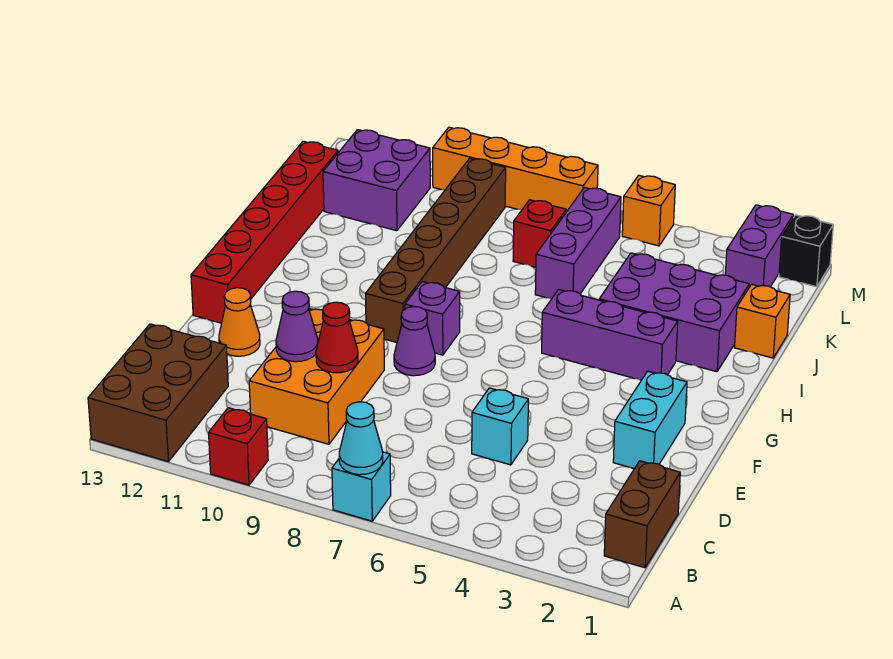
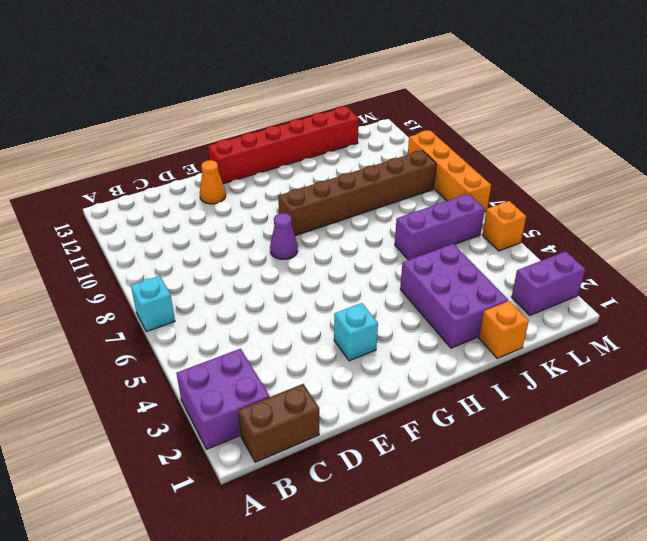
purple brick A2:B3 level 1 -> purple brick K11:L12 level 1
cyan brick F3 level 1 -> cyan brick D5 level 1
none -> red brick A10 level 1
none -> brown brick A12:C13 level 1
none -> orange brick C9:E10 level 1

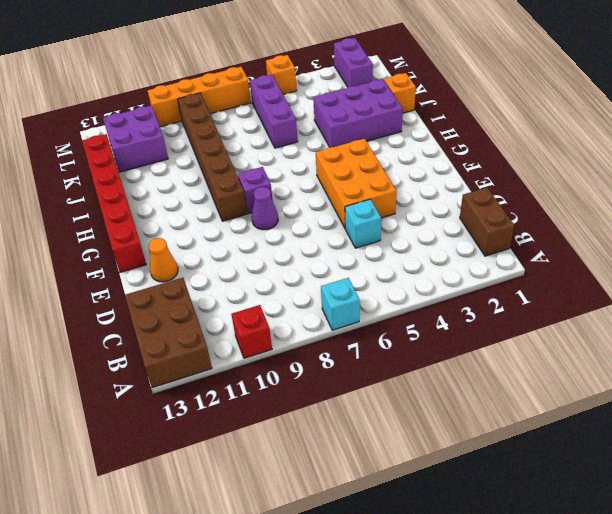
orange brick E4:G5 level 1 -> orange brick C9:E10 level 1
none -> cyan brick E2:F2 level 1
none -> purple brick H3:H5 level 1
none -> red brick K7 level 1

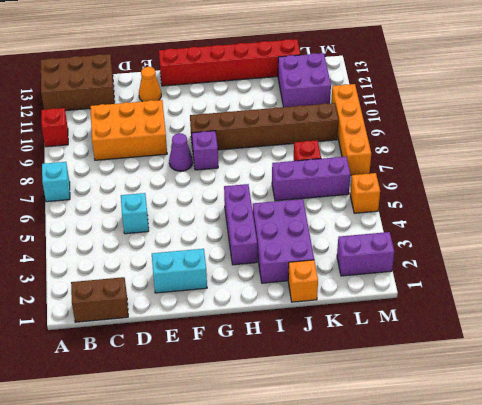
none -> black brick M1 level 1
none -> cyan cone A7 level 2
none -> red cone D9 level 2

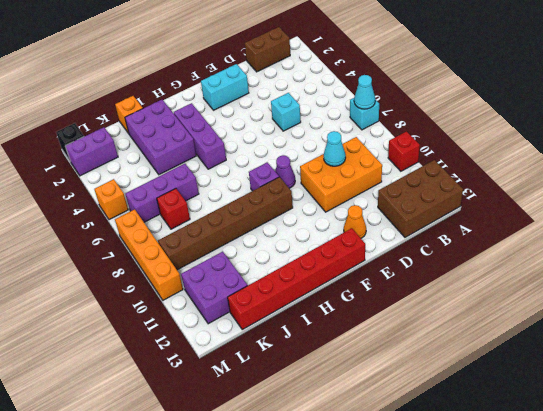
cyan cone D9 level 2 -> red cone D9 level 2
none -> purple cone D10 level 2

